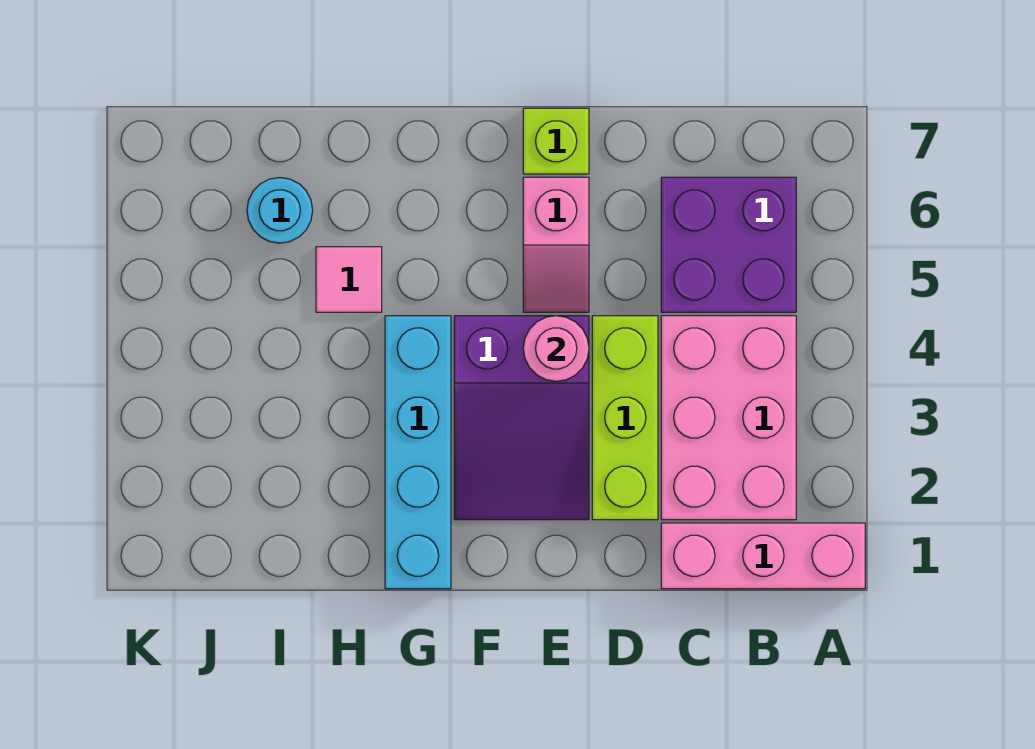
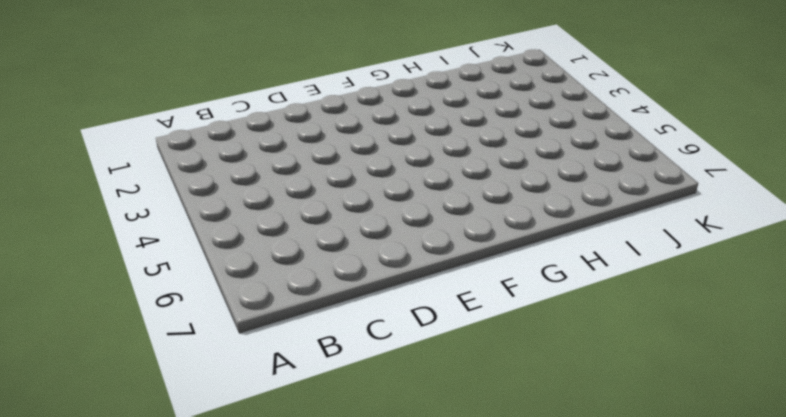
none -> pink brick A1:C1 level 1
none -> pink brick B2:C4 level 1

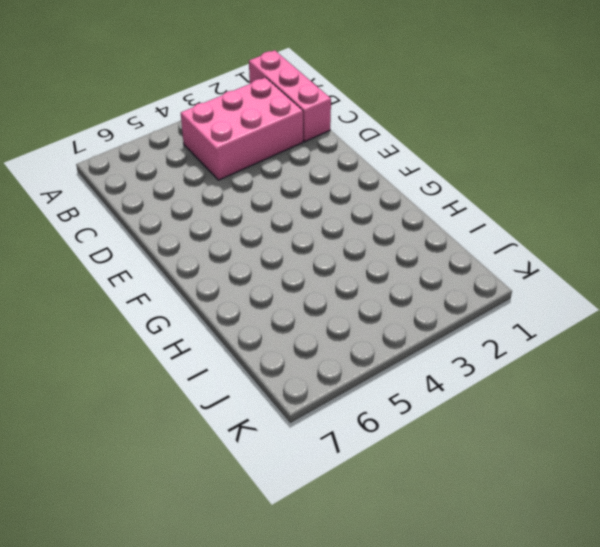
none -> purple brick B5:C6 level 1
none -> lime brick D2:D4 level 1

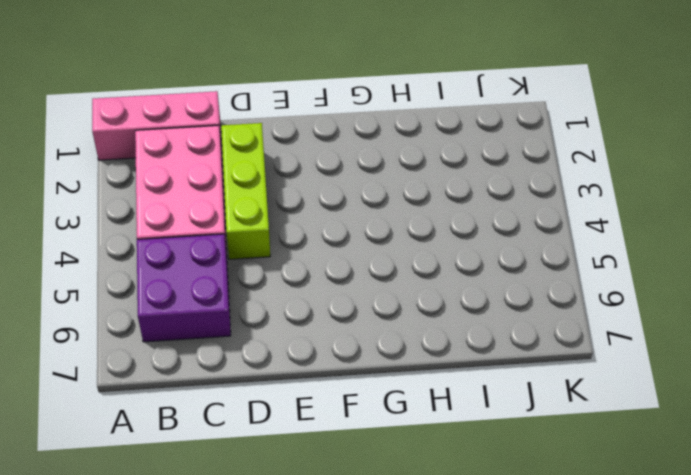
none -> purple slope E2:F4 level 1 top 4
none -> pink slope E5:E6 level 1 top 6

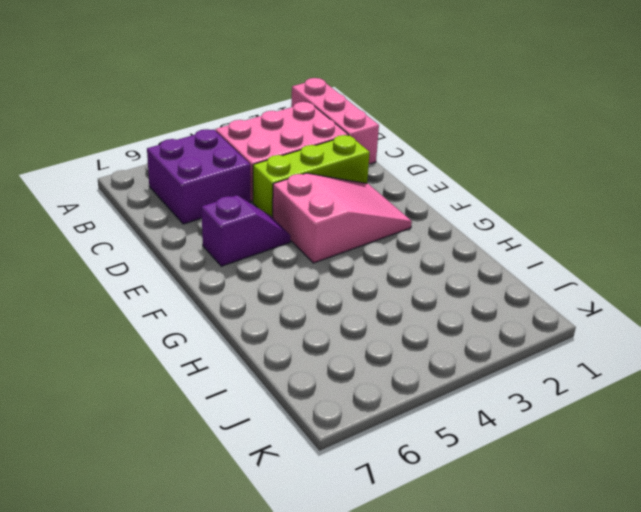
pink slope E2:F4 level 1 top 4 -> purple slope E2:F4 level 1 top 4
purple slope E5:E6 level 1 top 6 -> pink slope E5:E6 level 1 top 6
none -> lime brick E7 level 1
none -> cyan brick G1:G4 level 1

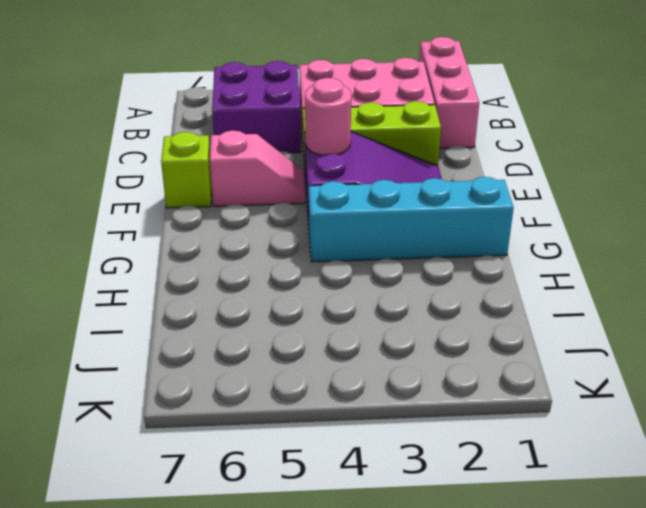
none -> pink tile H5 level 1
none -> cyan round brick I6 level 1

